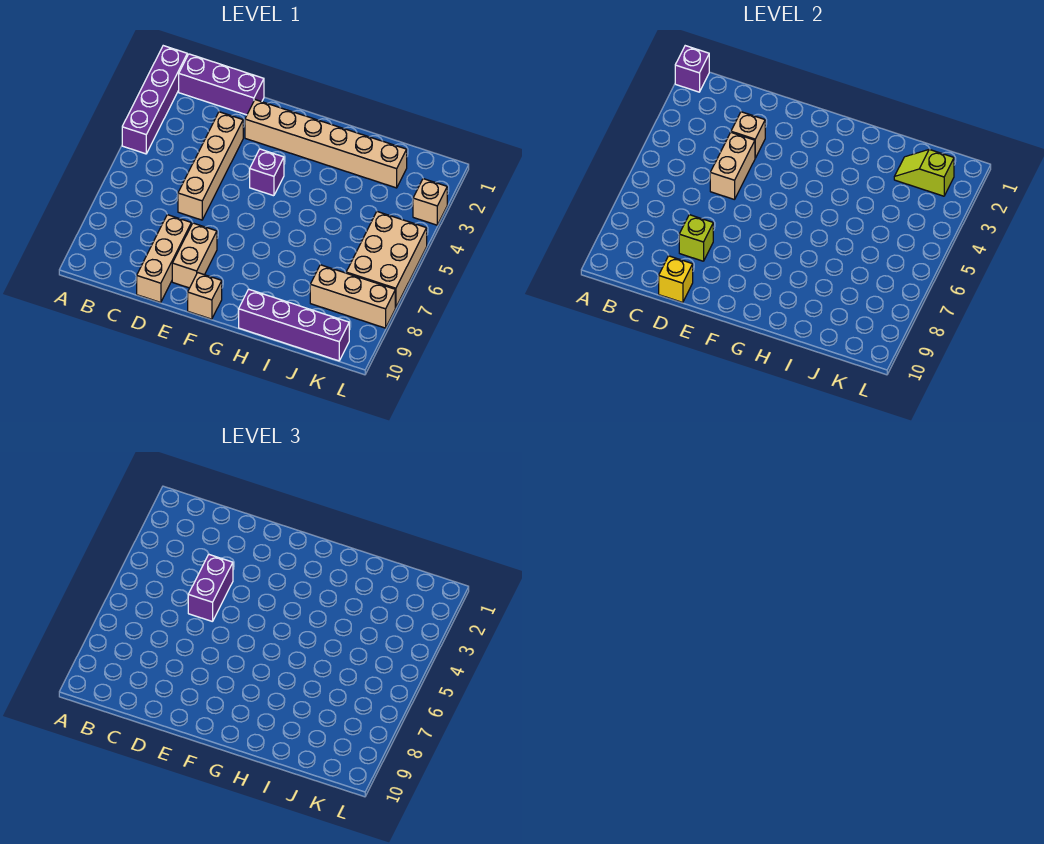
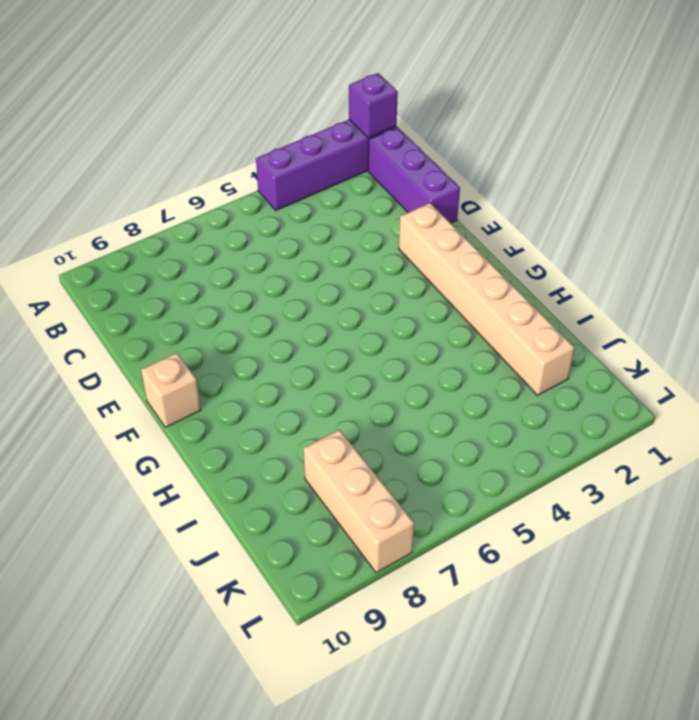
none -> tan brick D3:D6 level 1
none -> tan brick D8:D10 level 1
none -> tan brick E8:E9 level 1

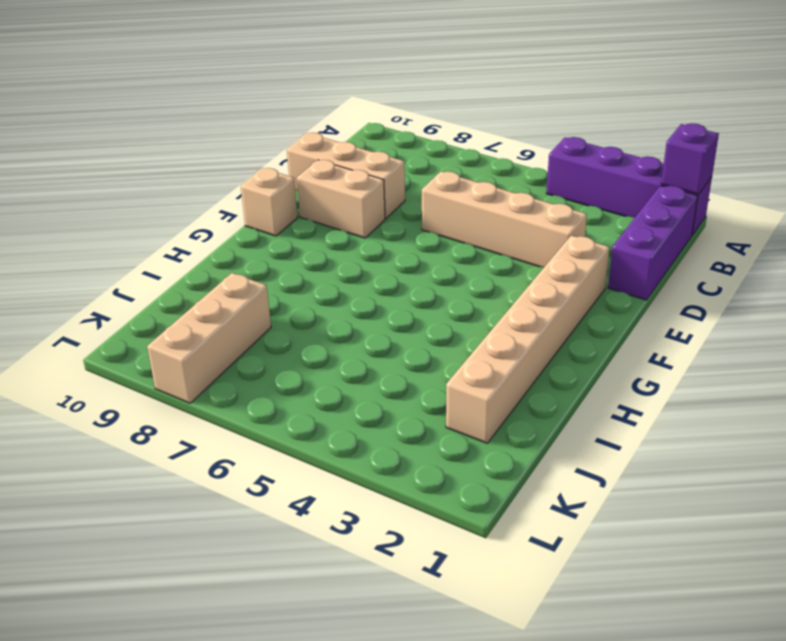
none -> purple brick F4 level 1
none -> purple brick H10:K10 level 1
none -> tan brick K5:L7 level 1

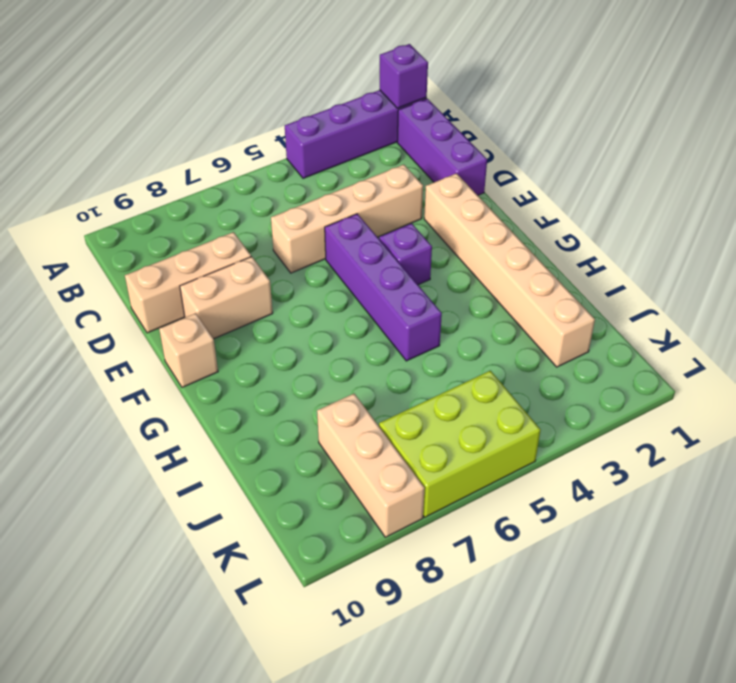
purple brick E5:H5 level 1 -> purple brick H10:K10 level 1
lime brick K5:L7 level 1 -> tan brick K5:L7 level 1
none -> tan brick L3 level 1
none -> tan brick D3 level 2
none -> tan brick D4:D5 level 2

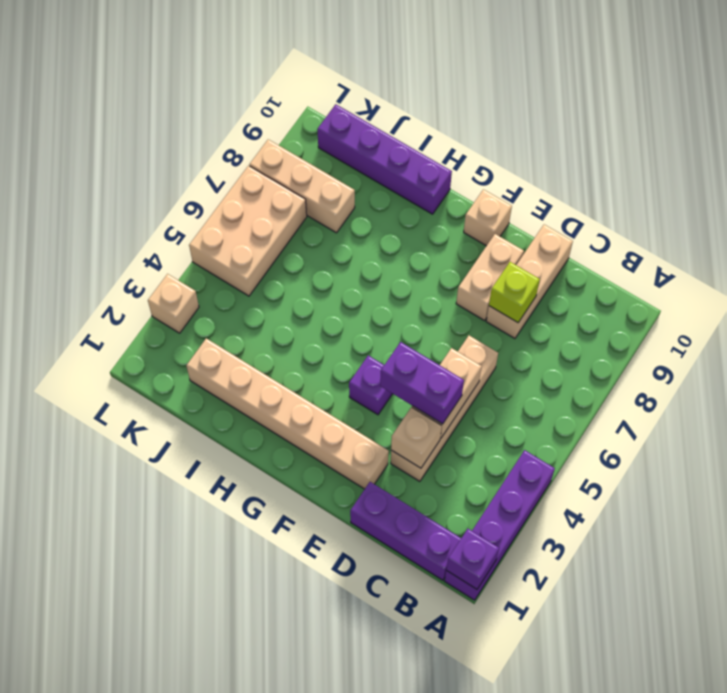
purple brick D4:E4 level 3 -> purple brick D4:D5 level 3
none -> yellow brick D10 level 2
none -> lime slope J2:K2 level 2 top K

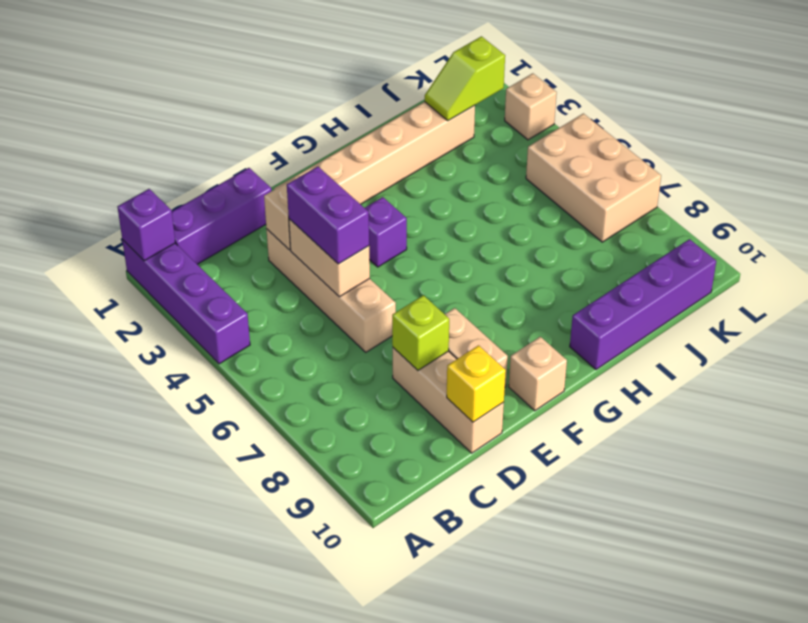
none -> tan brick J8:L8 level 1

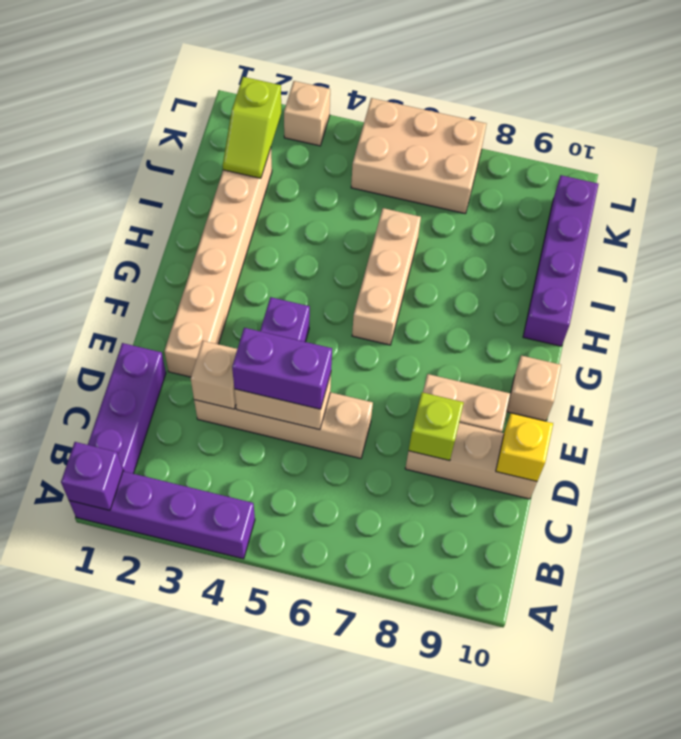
tan brick G6:I6 level 1 -> tan brick J8:L8 level 1

